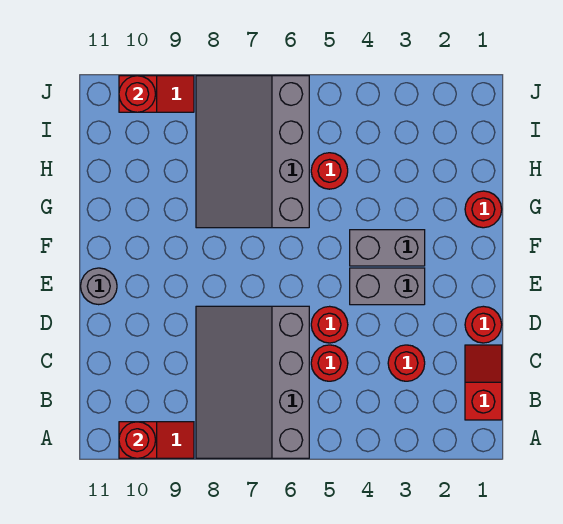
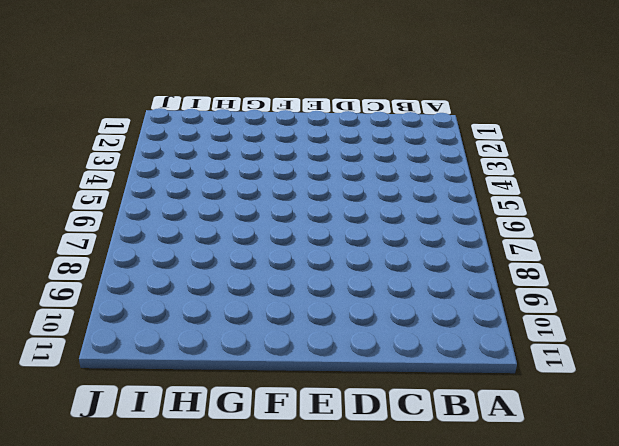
none -> grey slope A6:D8 level 1 top 6
none -> red slope A9:A10 level 1 top 10
none -> red slope B1:C1 level 1 top B

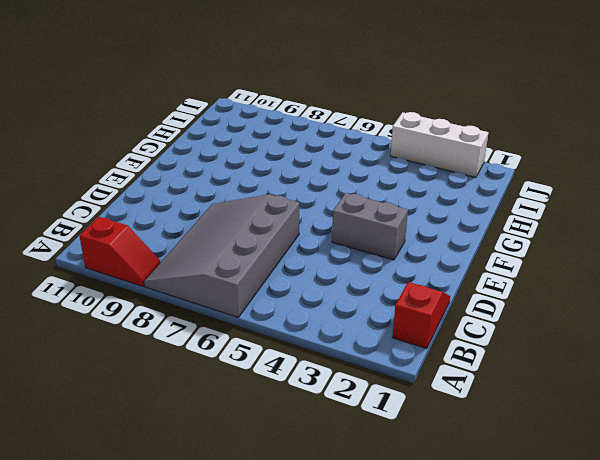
white brick J2:J4 level 1 -> none
none -> red round brick C3 level 1
none -> red round brick C5 level 1
none -> red round brick D1 level 1

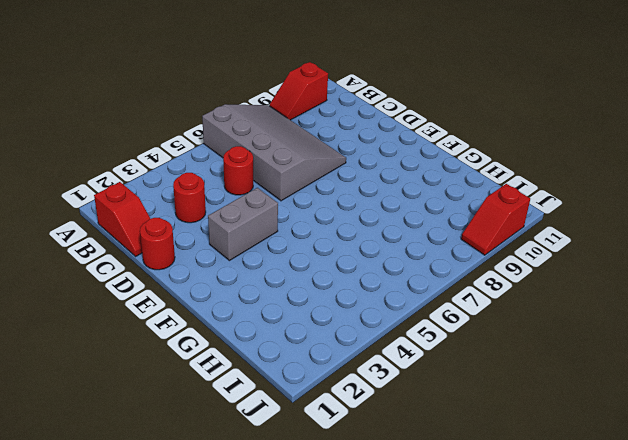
none -> red round brick D5 level 1
none -> grey round brick E11 level 1
none -> grey brick F3:F4 level 1

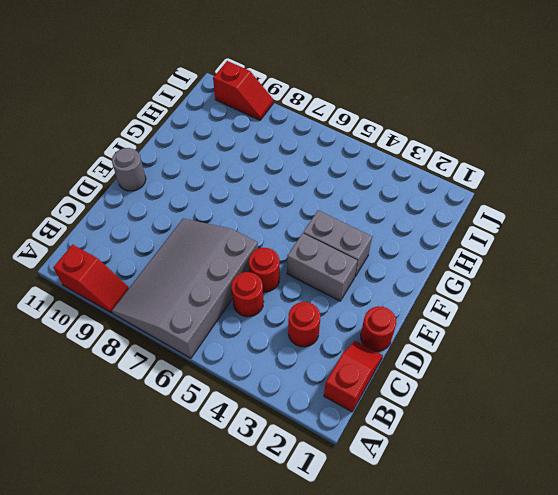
none -> red round brick G1 level 1
none -> grey slope G6:J8 level 1 top 6
none -> red round brick H5 level 1

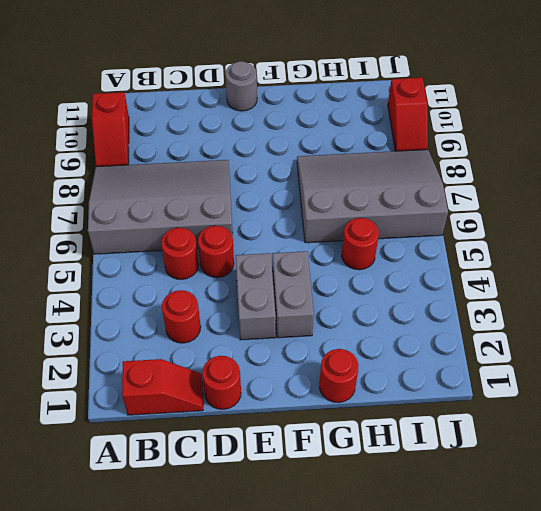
none -> red round brick A10 level 2
none -> red round brick J10 level 2

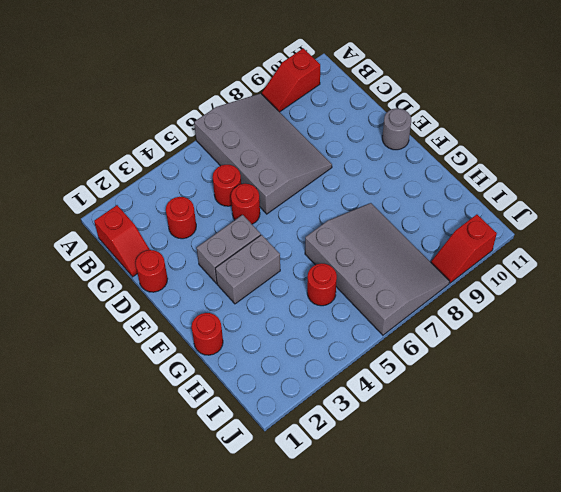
none -> red round brick A10 level 2
none -> red round brick J10 level 2

